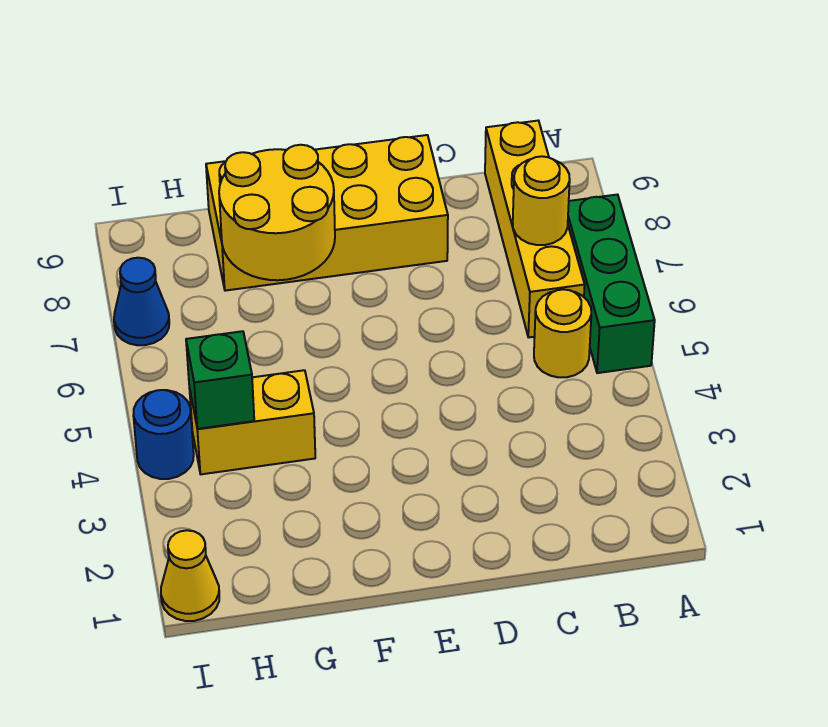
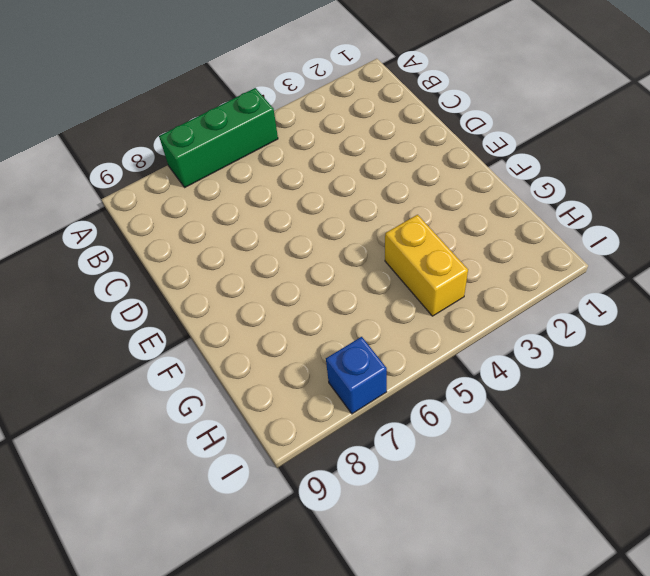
blue brick I7 level 1 -> blue cone I7 level 1
none -> yellow round brick B5 level 1
none -> yellow brick B6:B9 level 1

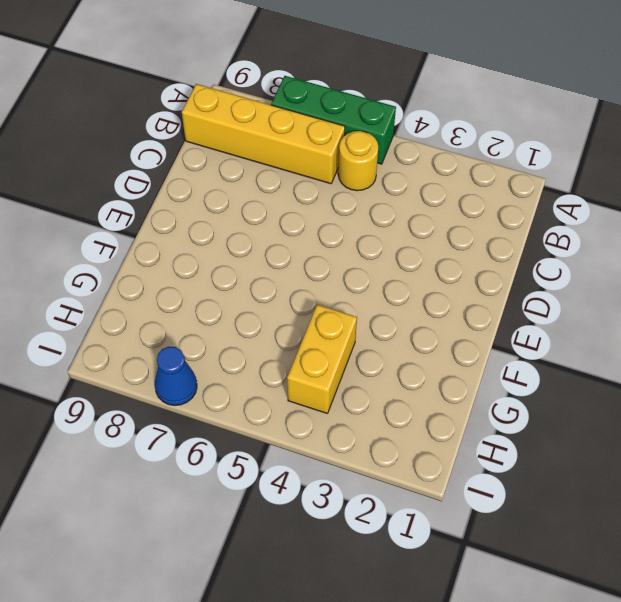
none -> yellow brick D8:G9 level 1
none -> yellow cone I1 level 1

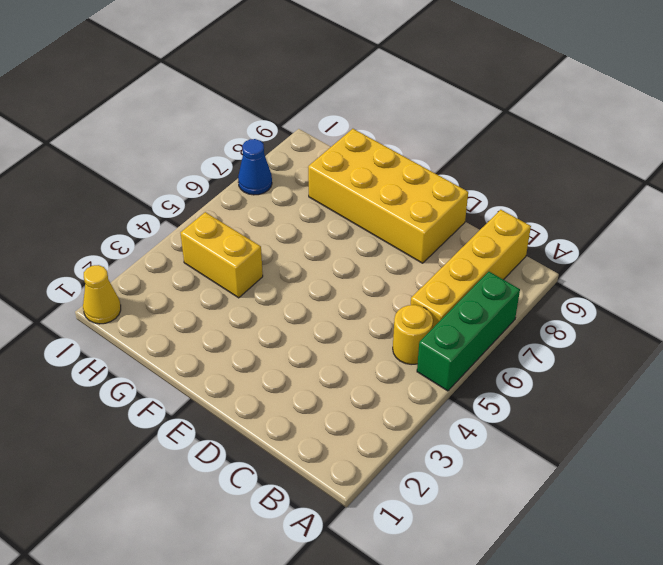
none -> blue round brick I4 level 1
none -> yellow round brick B7 level 2

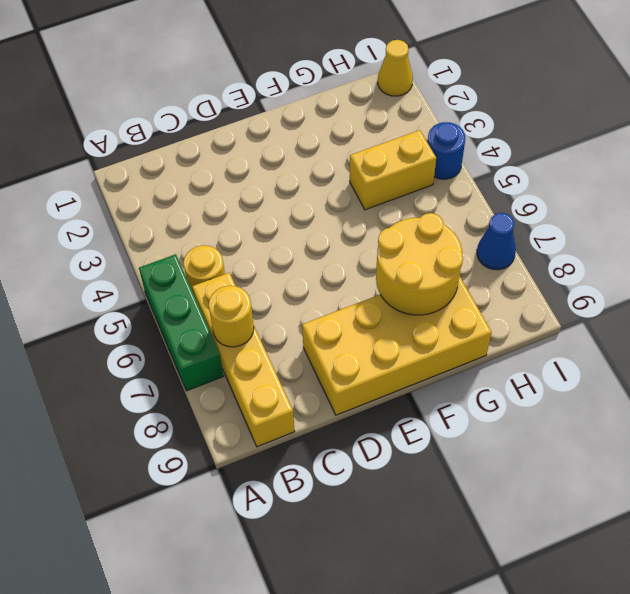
none -> green brick H4 level 2

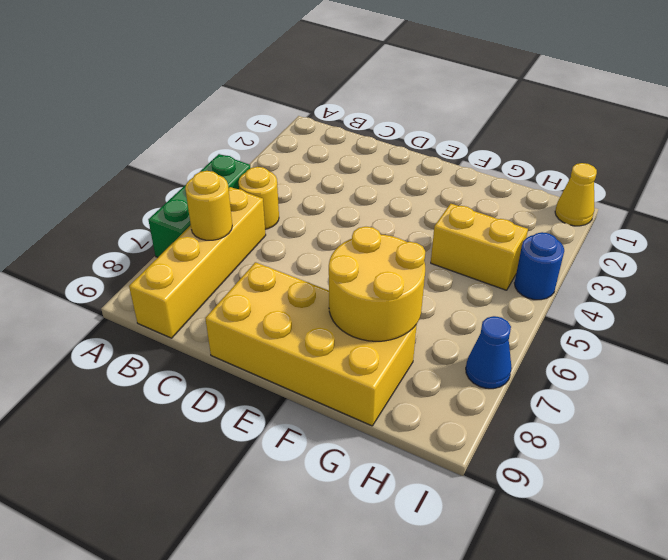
none -> green brick H4 level 2

